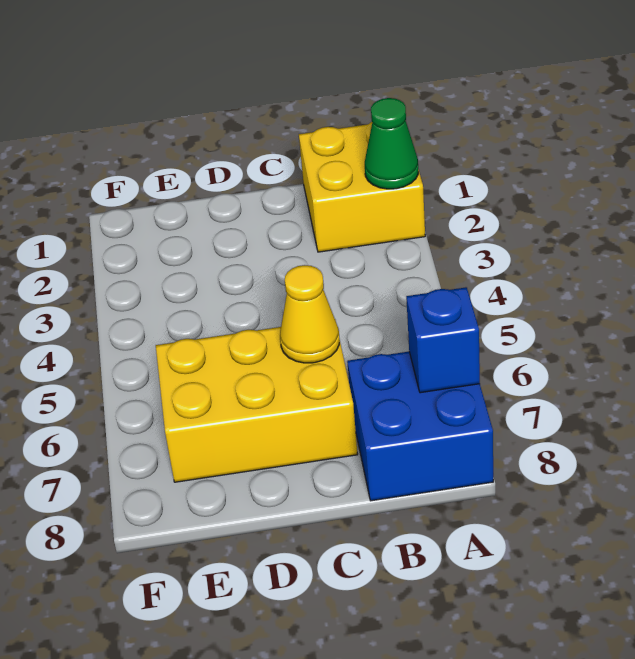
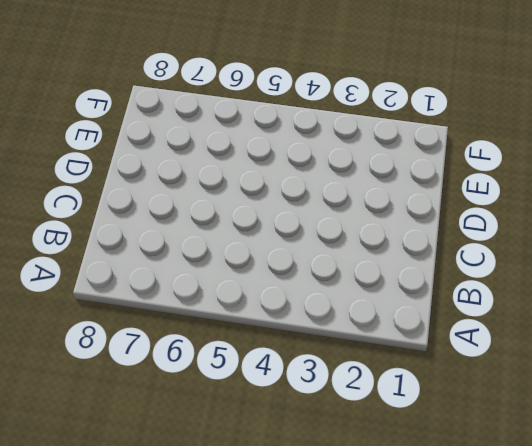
none -> yellow brick A1:B2 level 1
none -> blue brick A7:B8 level 1

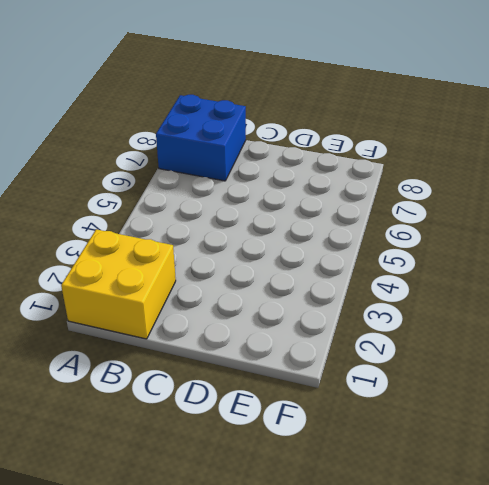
none -> yellow brick C6:E7 level 1
none -> green cone A2 level 2

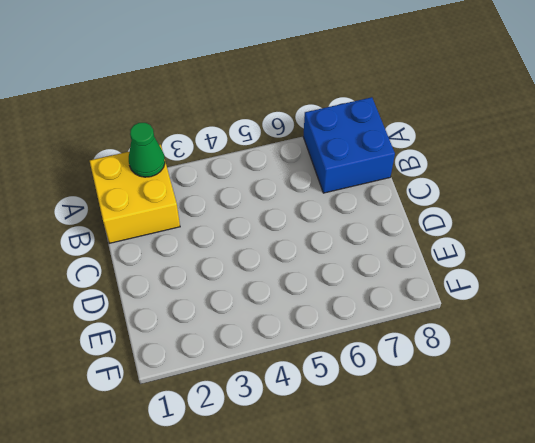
none -> yellow brick C6:E7 level 1
none -> blue brick A7 level 2

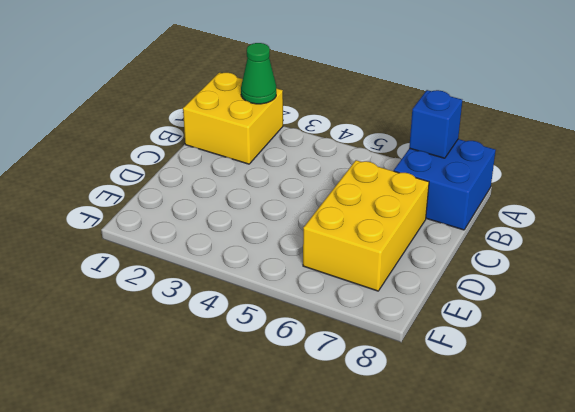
none -> yellow cone C6 level 2

